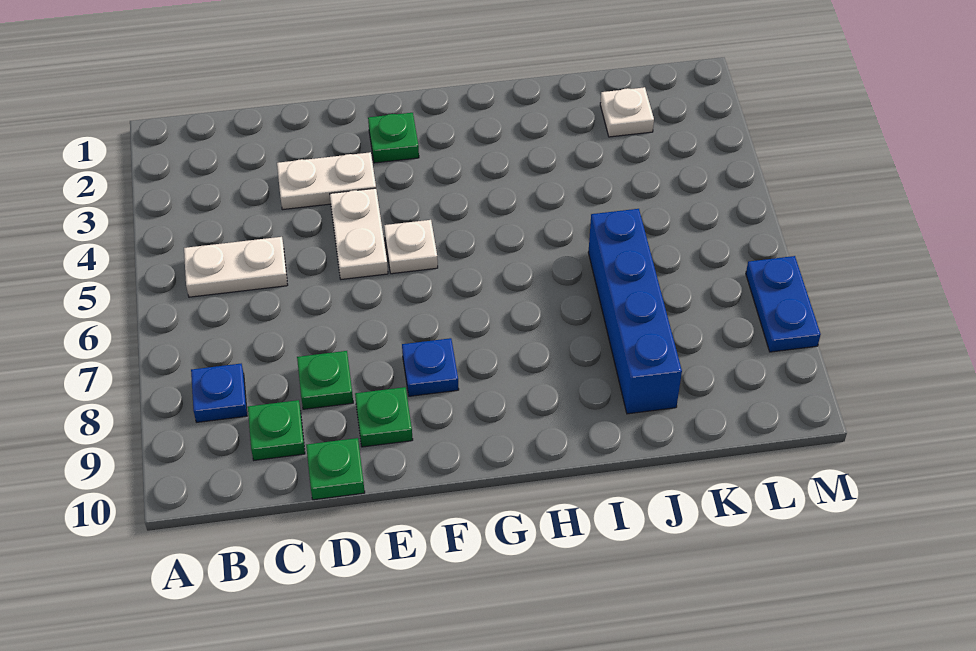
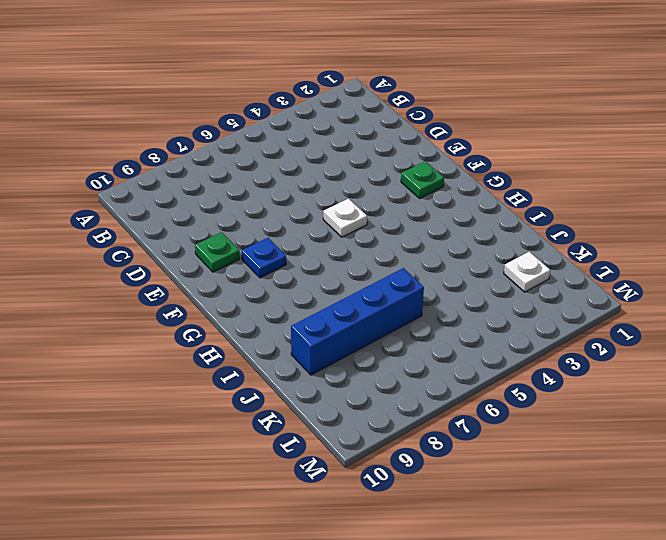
none -> white plate B5:C5 level 1
none -> blue plate B8 level 1
none -> green plate C9 level 1

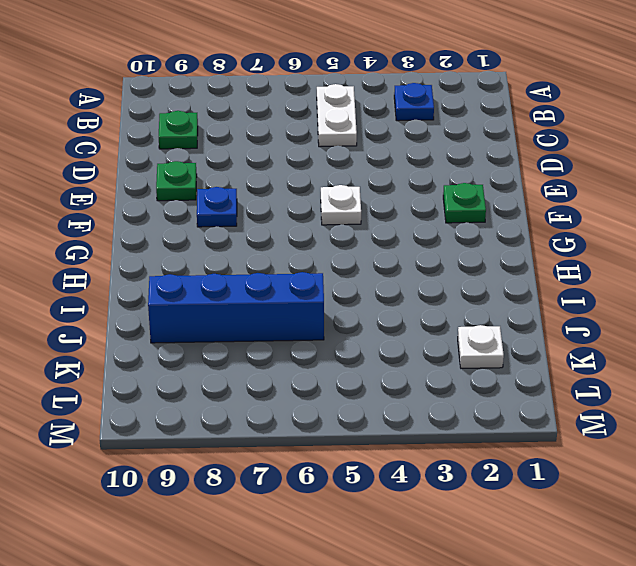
blue plate B3 level 1 -> blue plate B8 level 1
none -> white plate D3:E3 level 1
none -> green plate D8 level 1
none -> green plate D10 level 1

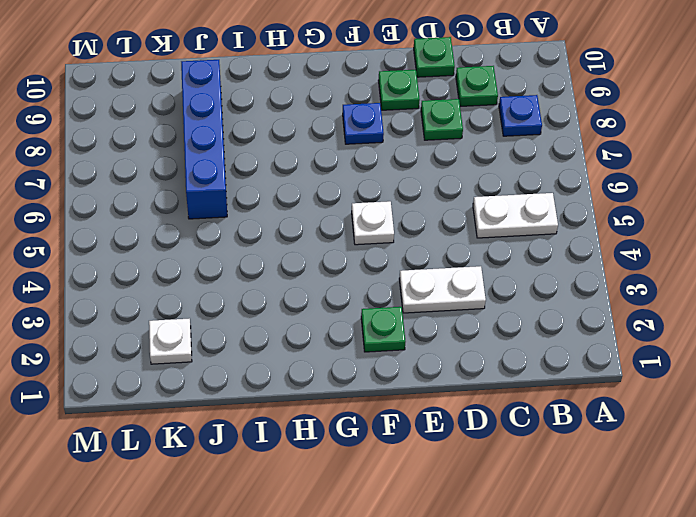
none -> white plate E4:E5 level 1
none -> blue plate M7:M8 level 1

